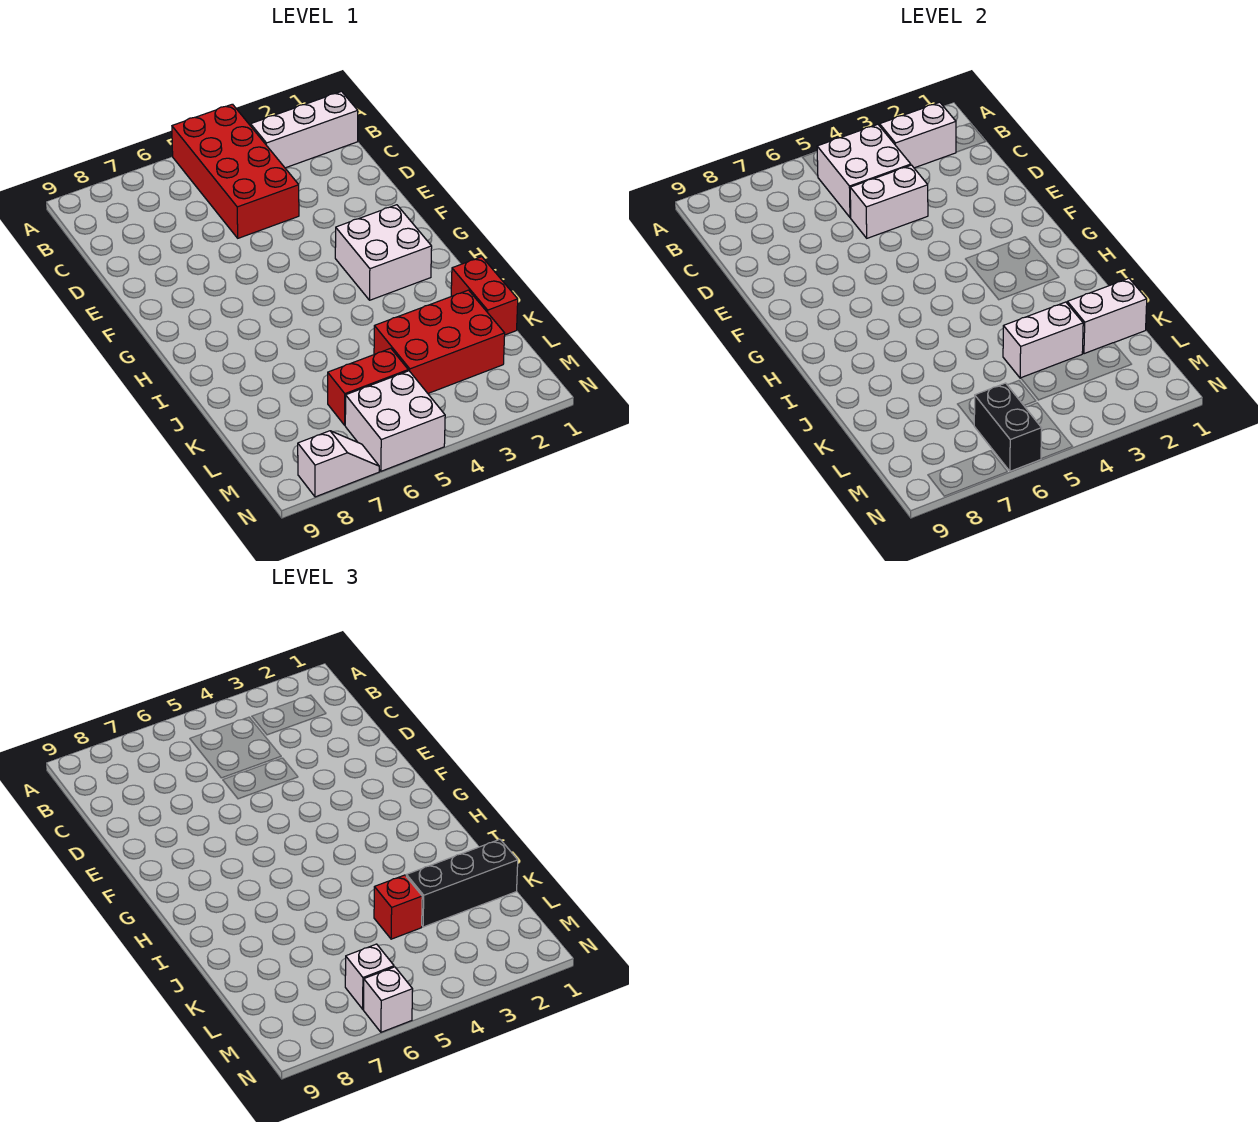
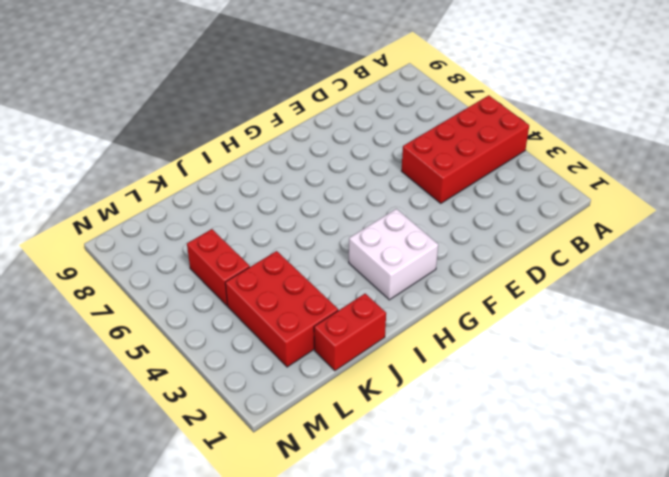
none -> white brick B1:B3 level 1
none -> white brick M5:N6 level 1
none -> white slope N7:N8 level 1 top 8

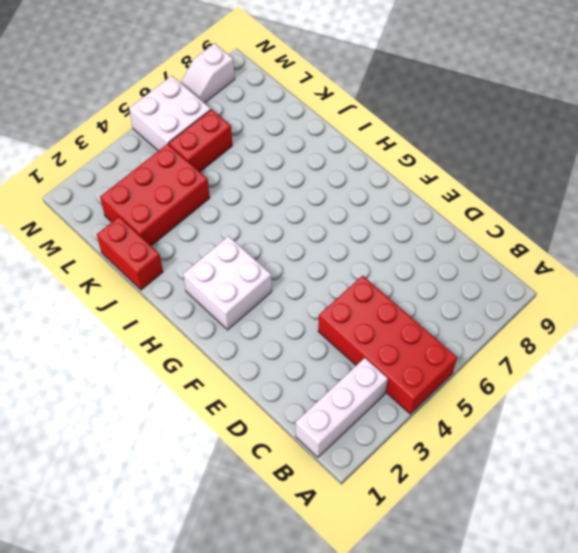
none -> white brick B2:B3 level 2
none -> white brick B4:C5 level 2
none -> white brick D4:D5 level 2

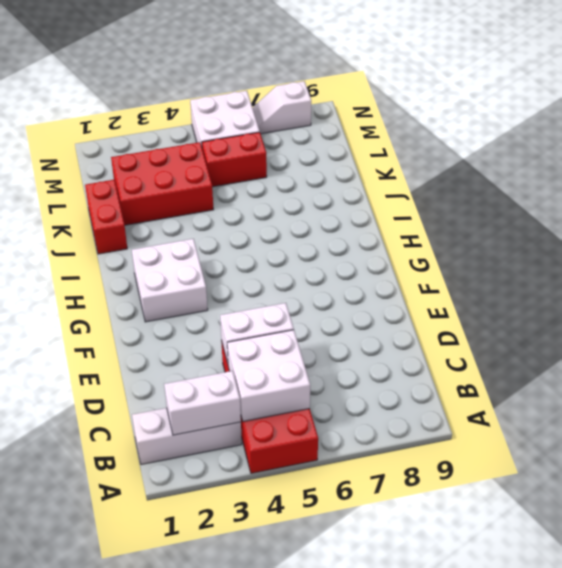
none -> white brick K1:K2 level 2
none -> white brick K3:K4 level 2
none -> black brick M6:N6 level 2

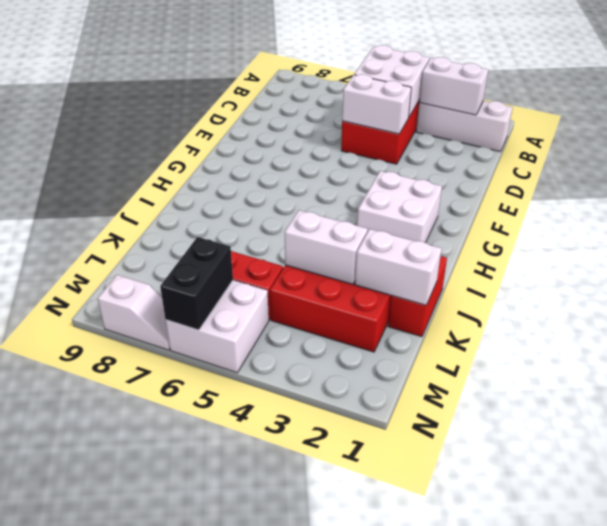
none -> black brick K1:K3 level 3
none -> red brick K4 level 3
none -> white brick M6 level 3

